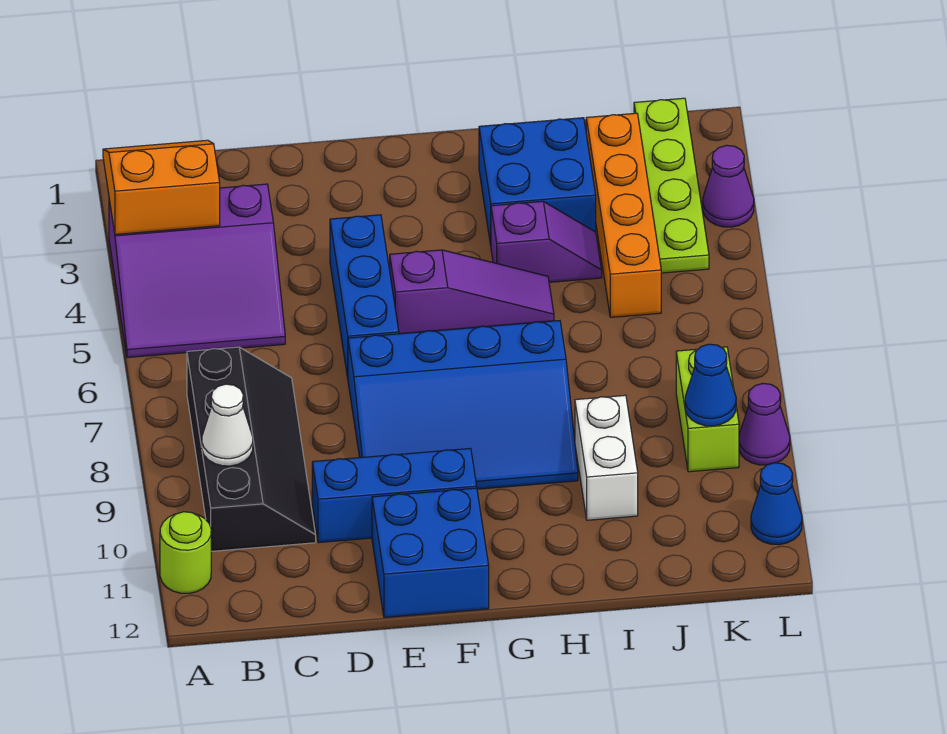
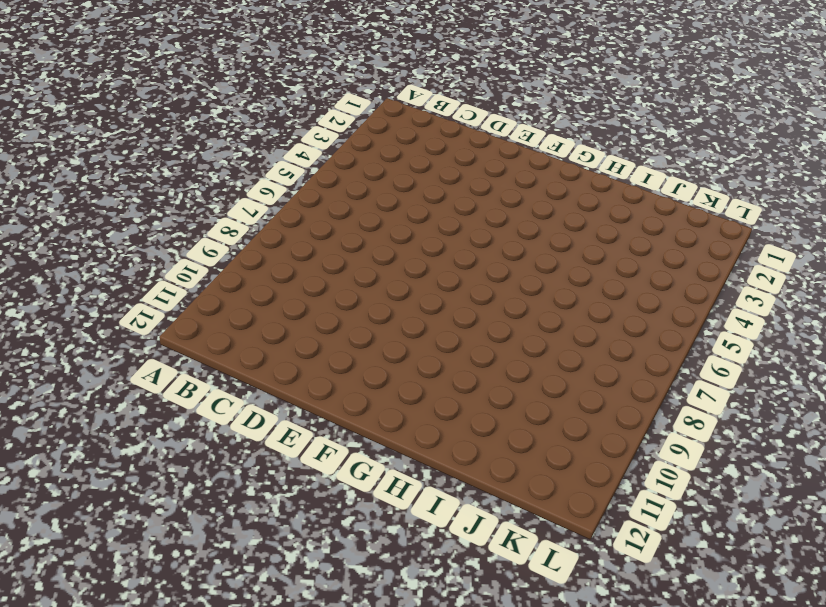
none -> purple slope A3:C5 level 1 top 3
none -> lime round brick A11 level 1
none -> black slope B7:C10 level 1 top B

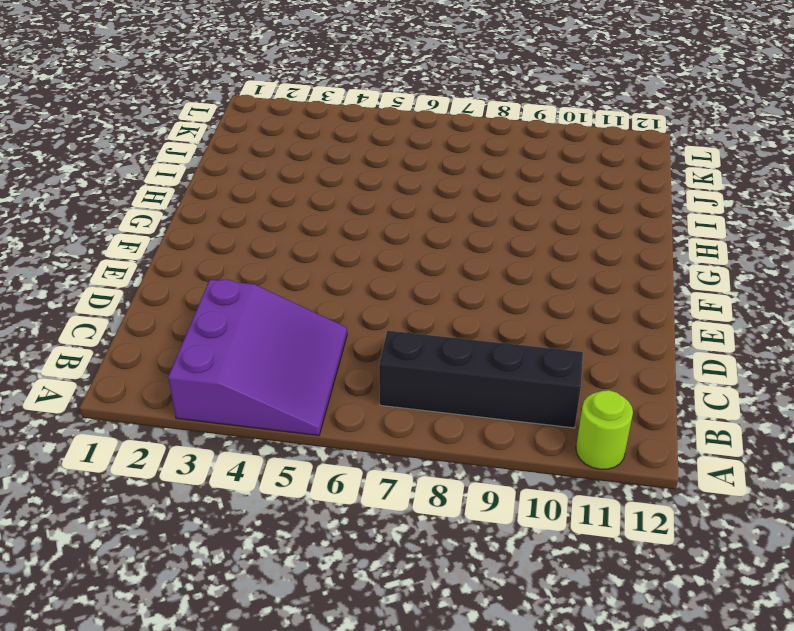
none -> blue brick D10:F10 level 1
none -> blue brick E4:E6 level 1
none -> blue slope E7:H9 level 1 top 7

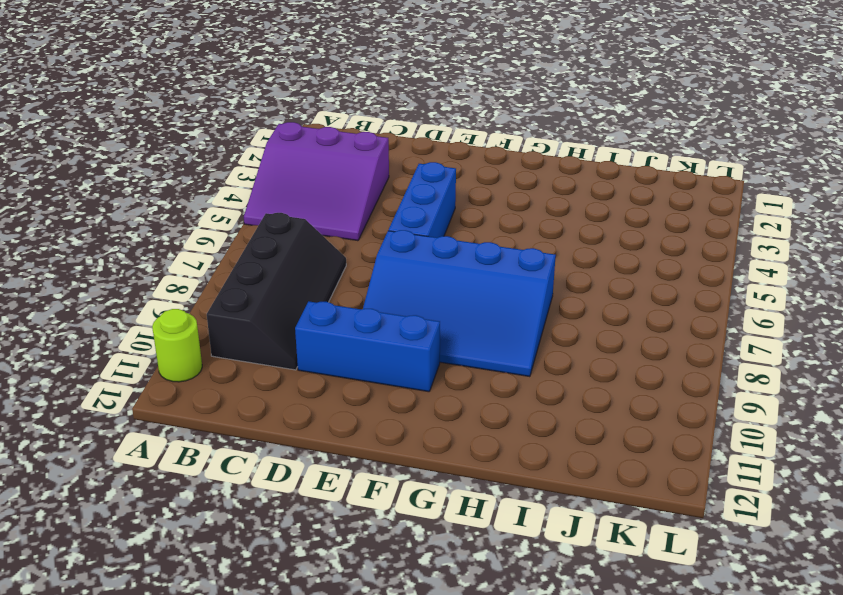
none -> blue brick E11:F12 level 1
none -> purple slope F5:H5 level 1 top F
none -> blue brick H2:I3 level 1

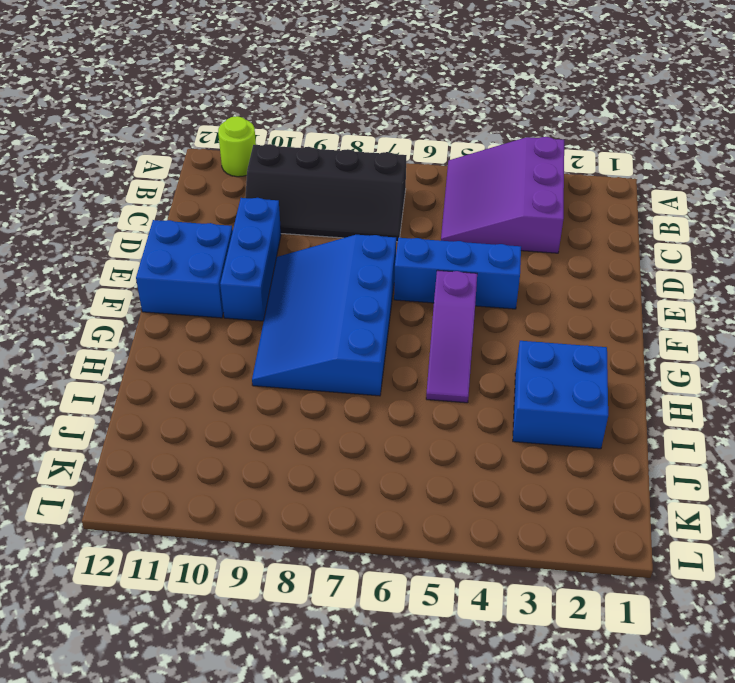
none -> purple slope H4:I4 level 1 top H
none -> white brick I9:I10 level 1
none -> orange brick J2:J5 level 1

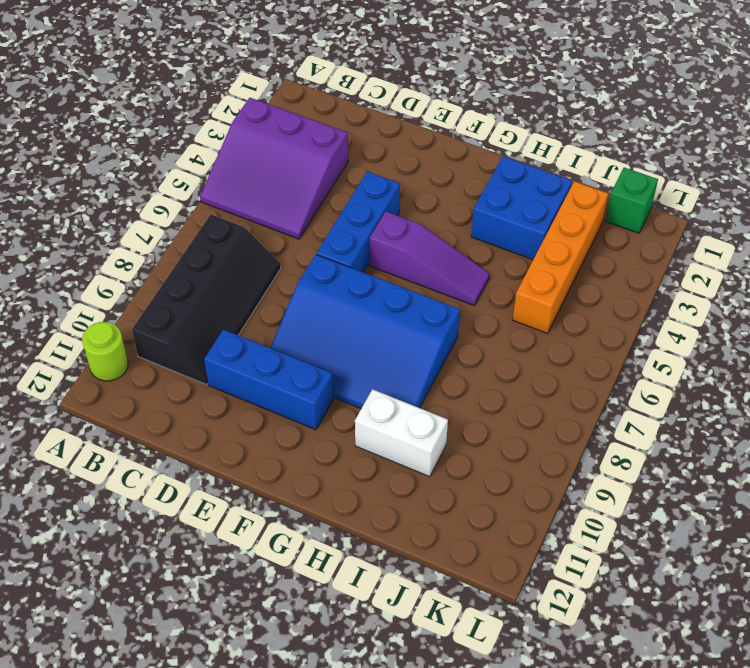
white brick H10:I10 level 1 -> white brick I9:I10 level 1
green brick K1 level 1 -> lime plate K1:K4 level 1
none -> blue brick E11:F12 level 1
none -> purple slope H4:I4 level 1 top H
none -> lime brick K8:K9 level 1

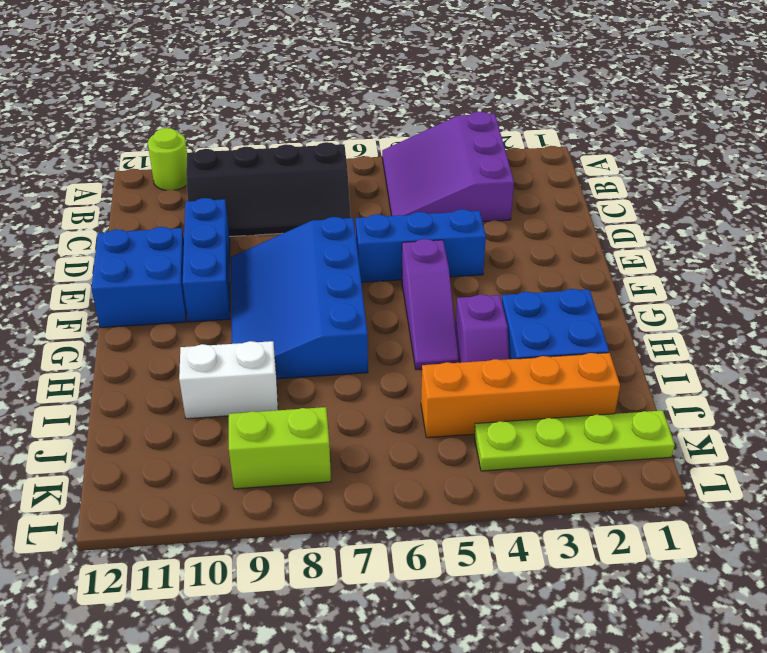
none -> purple cone L3 level 1
none -> purple cone L9 level 1
none -> blue cone L11 level 1

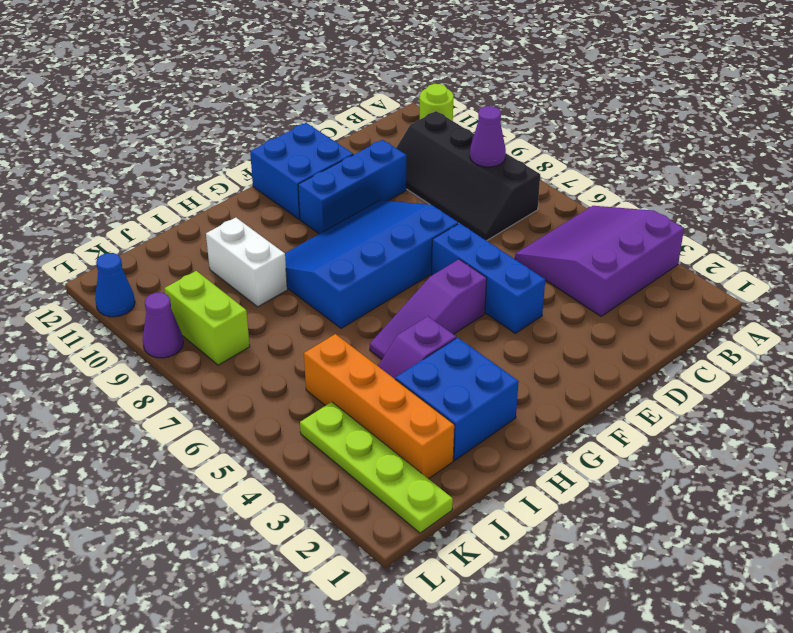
purple cone B8 level 2 -> purple cone L3 level 1
none -> orange slope A2:B3 level 2 top 3
none -> white cone B9 level 2
none -> blue cone K9 level 2

